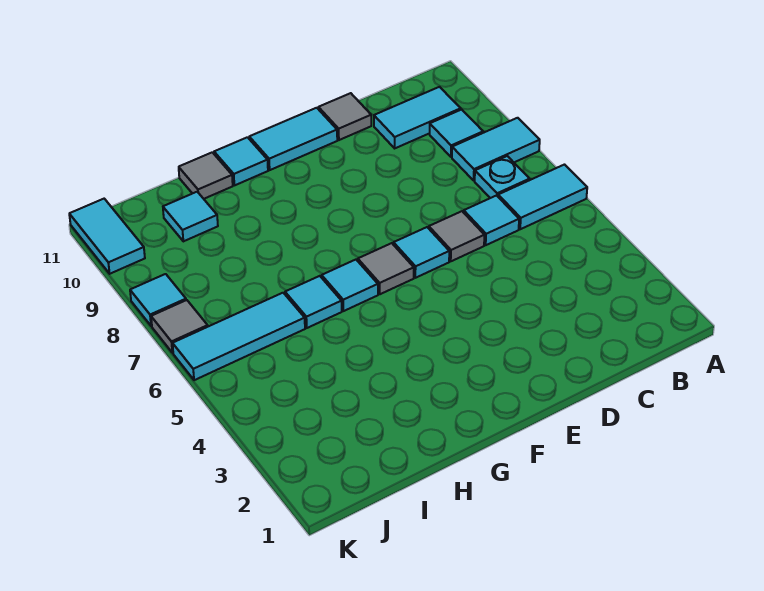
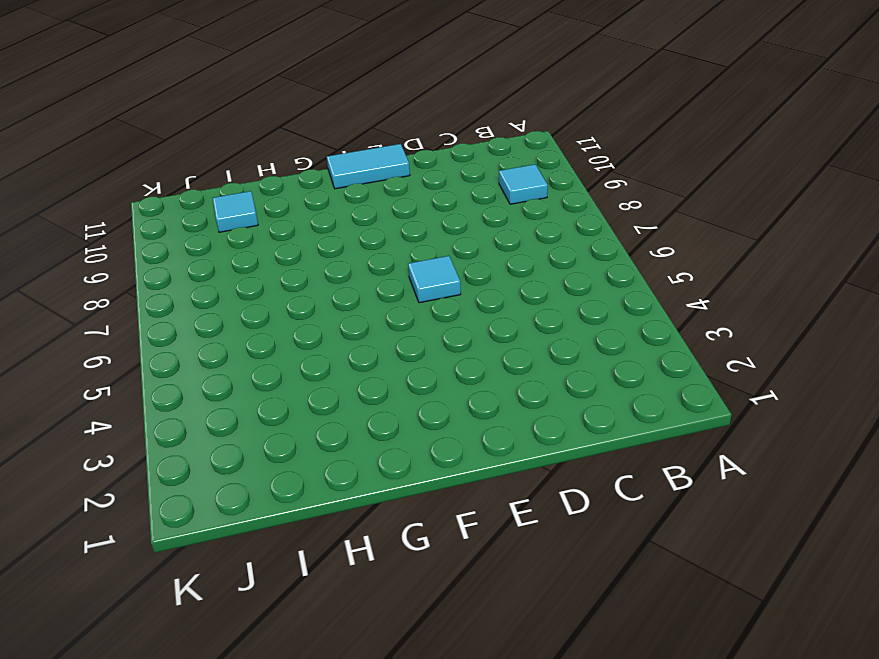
none -> cyan tile A6:B6 level 1
none -> cyan tile A8:B8 level 1
none -> cyan plate B7 level 1

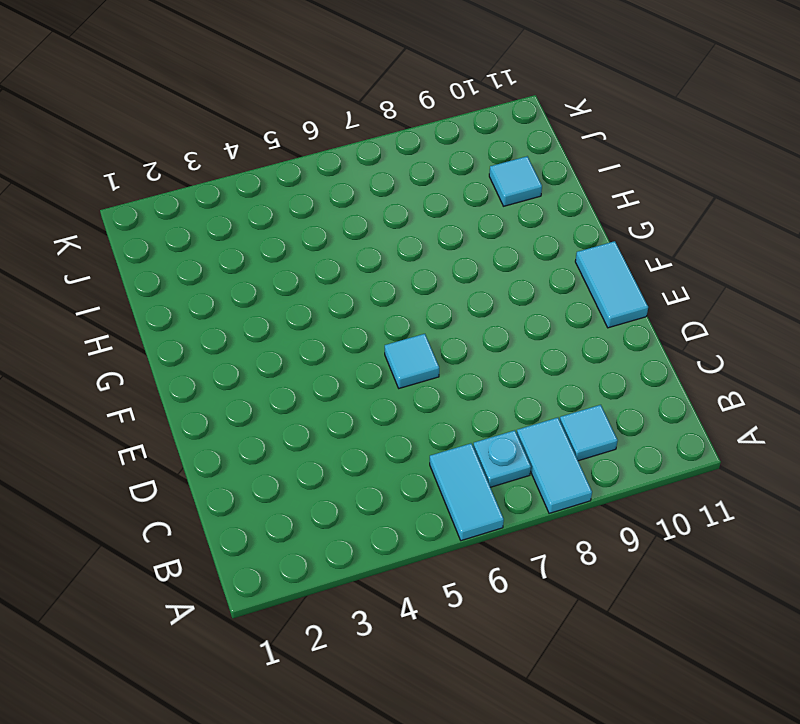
none -> cyan tile B10:C10 level 1
none -> cyan tile C6 level 1
none -> grey tile D6 level 1

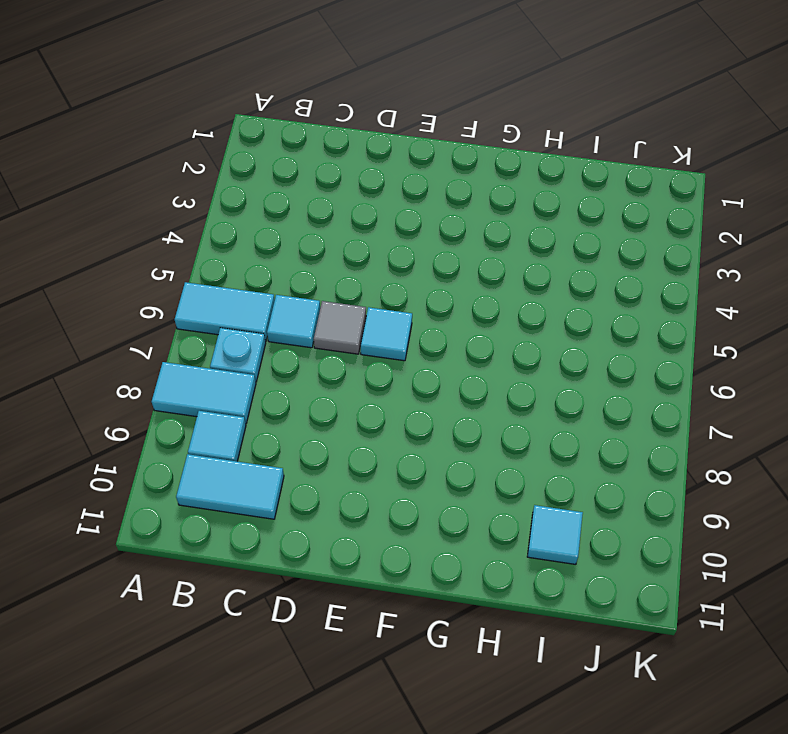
none -> grey tile D11 level 1
none -> cyan tile E11:F11 level 1
none -> grey tile F6 level 1

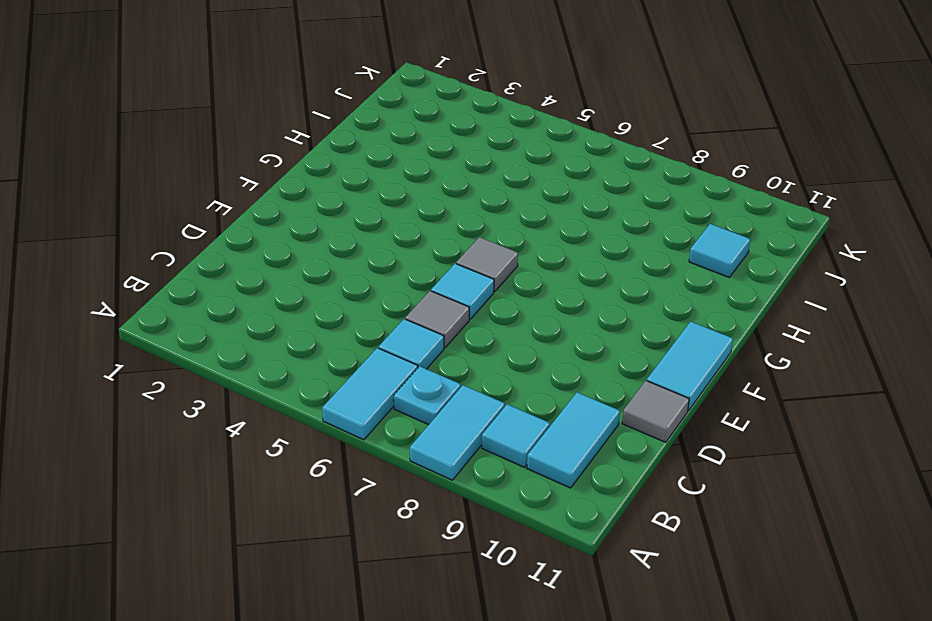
none -> cyan tile G6 level 1
none -> cyan tile G11 level 1
none -> cyan tile H6 level 1

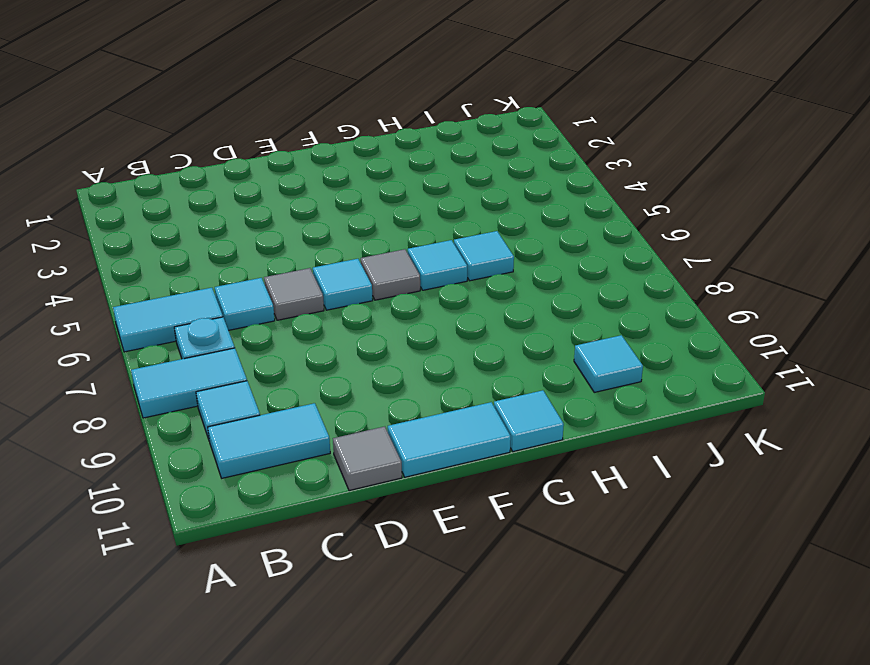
none -> grey tile H11 level 1
none -> cyan tile I6:K6 level 1
none -> grey tile K7 level 1

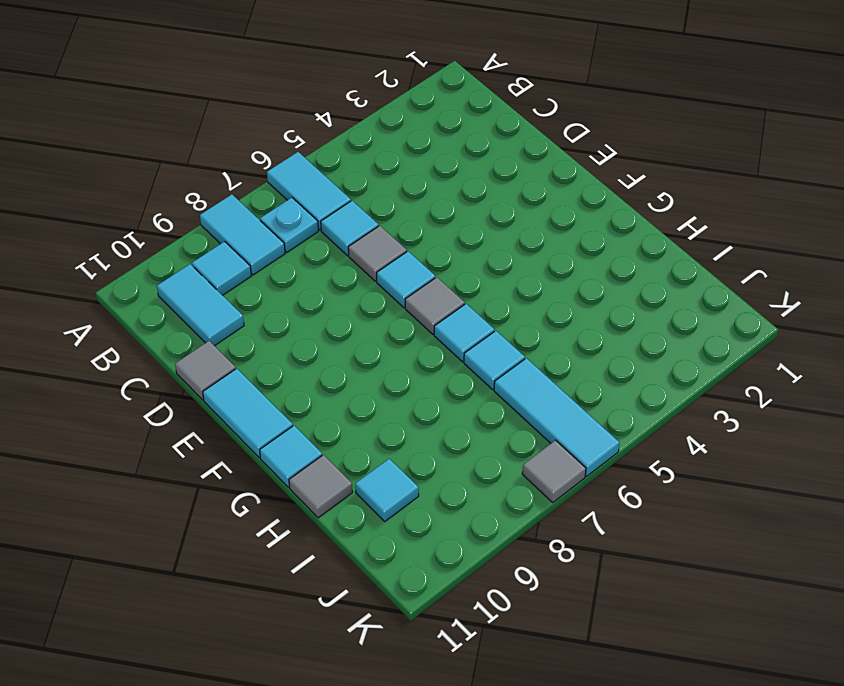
none -> cyan tile K8 level 1
none -> cyan tile K10:K11 level 1

